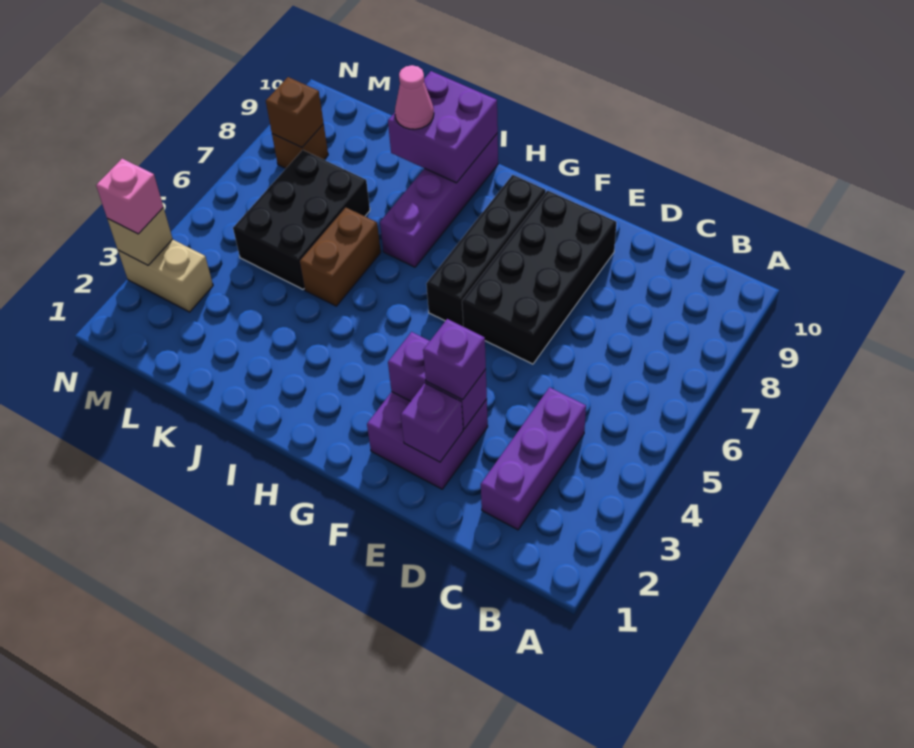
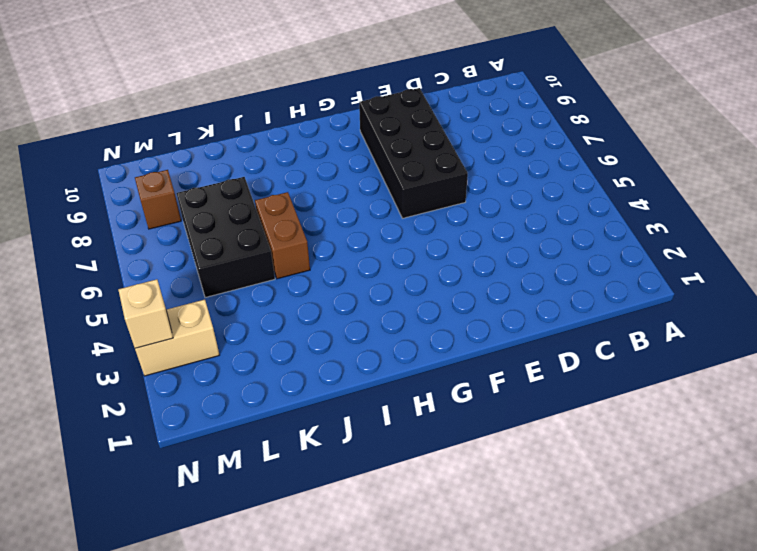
none -> purple brick C2:C4 level 1
none -> purple brick E2:F3 level 1
none -> black brick G6:G9 level 1

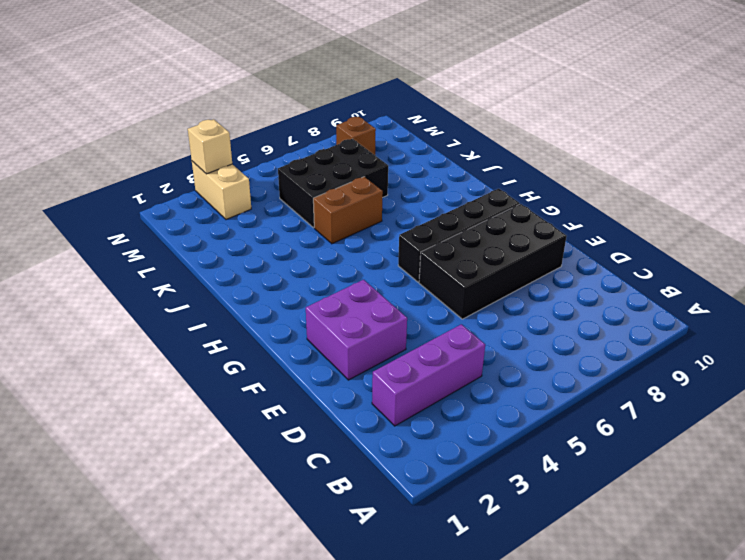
none -> purple brick I7:I10 level 1
none -> purple brick E2 level 2
none -> purple brick E3:F3 level 2

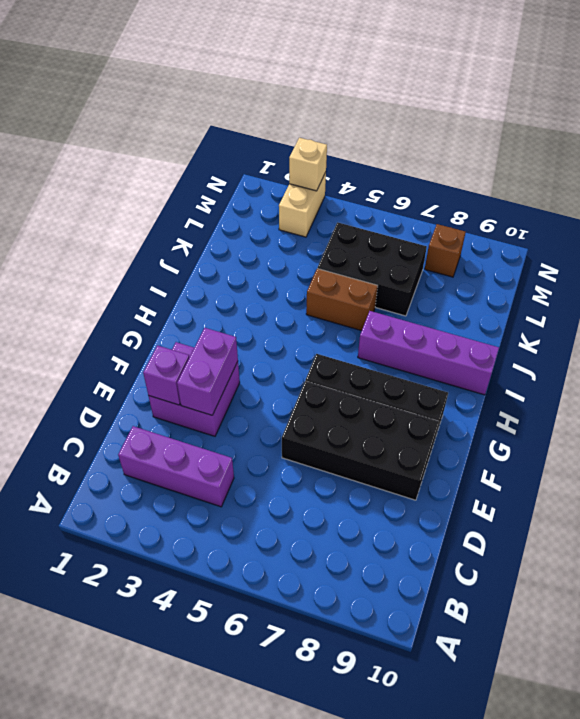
none -> purple brick I9:J10 level 2
none -> brown brick M8 level 2
none -> purple brick E3 level 3

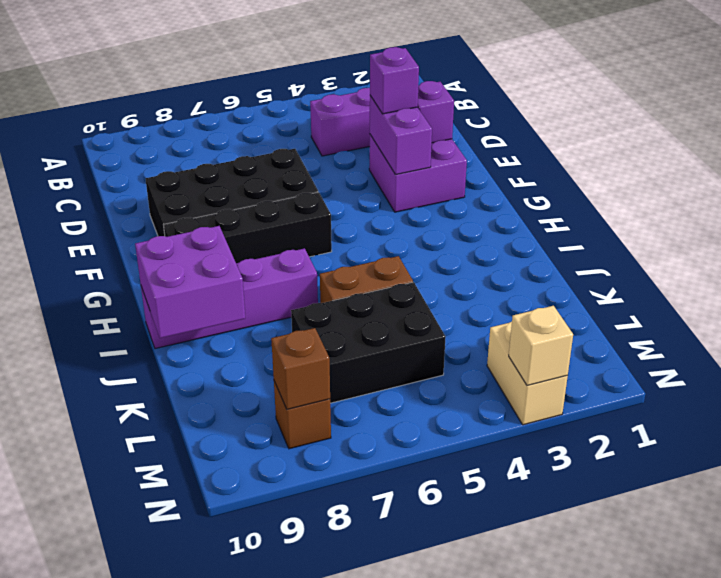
none -> pink cone J9 level 3
none -> pink brick N3 level 3

